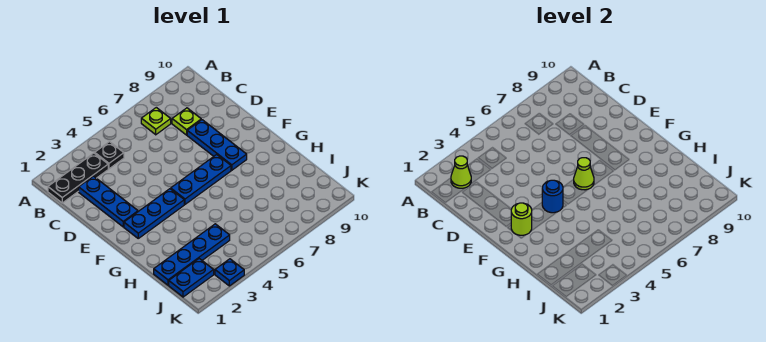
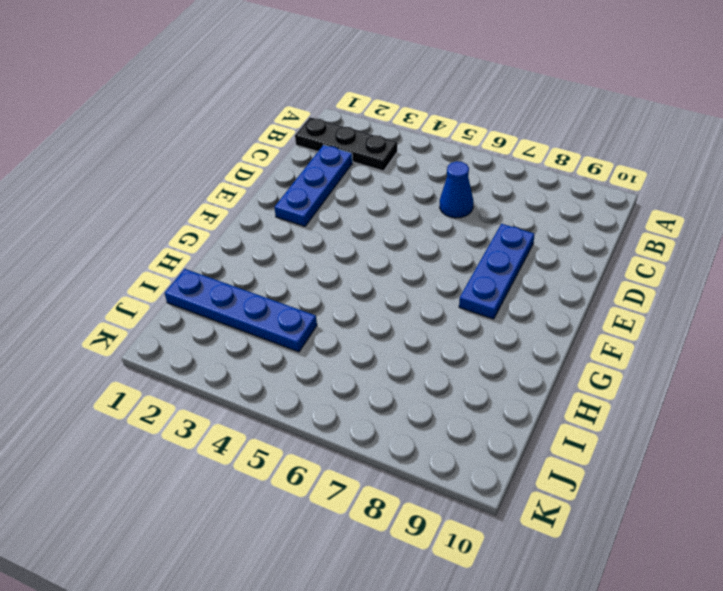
blue cone C6 level 1 -> none
none -> black plate B4 level 1
none -> lime plate B7 level 1
none -> lime plate C8 level 1

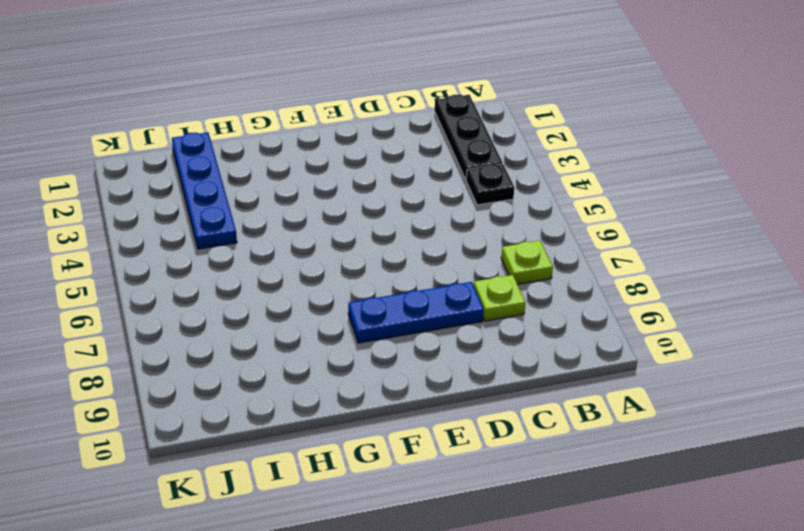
none -> blue plate C2:E2 level 1
none -> blue plate F2:F4 level 1
none -> blue plate F5:F7 level 1

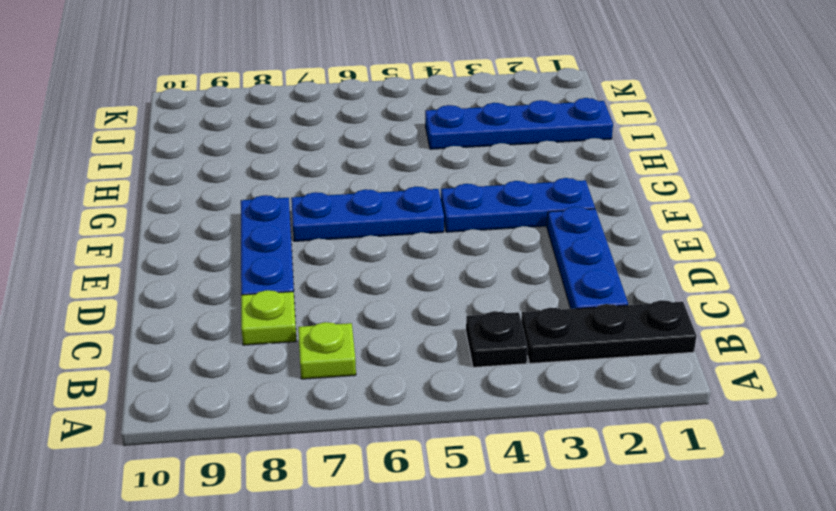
none -> blue plate J1:J2 level 1
none -> blue plate K3 level 1
none -> lime cone B2 level 2

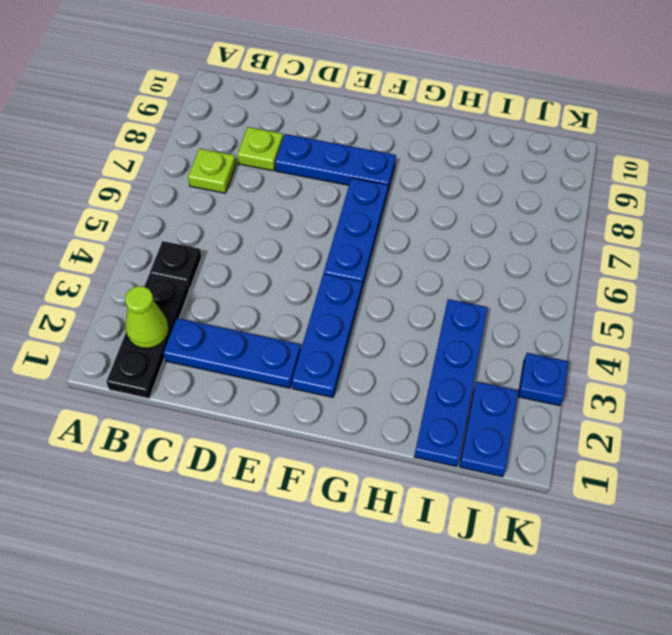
none -> lime round brick F2 level 2
none -> blue round brick F4 level 2
none -> lime cone F6 level 2

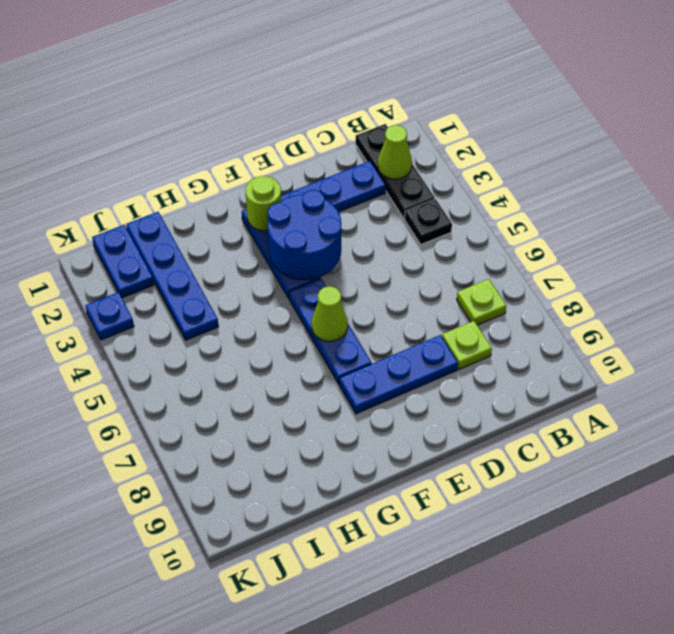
blue round brick E3:F4 level 2 -> blue round brick F4 level 2

